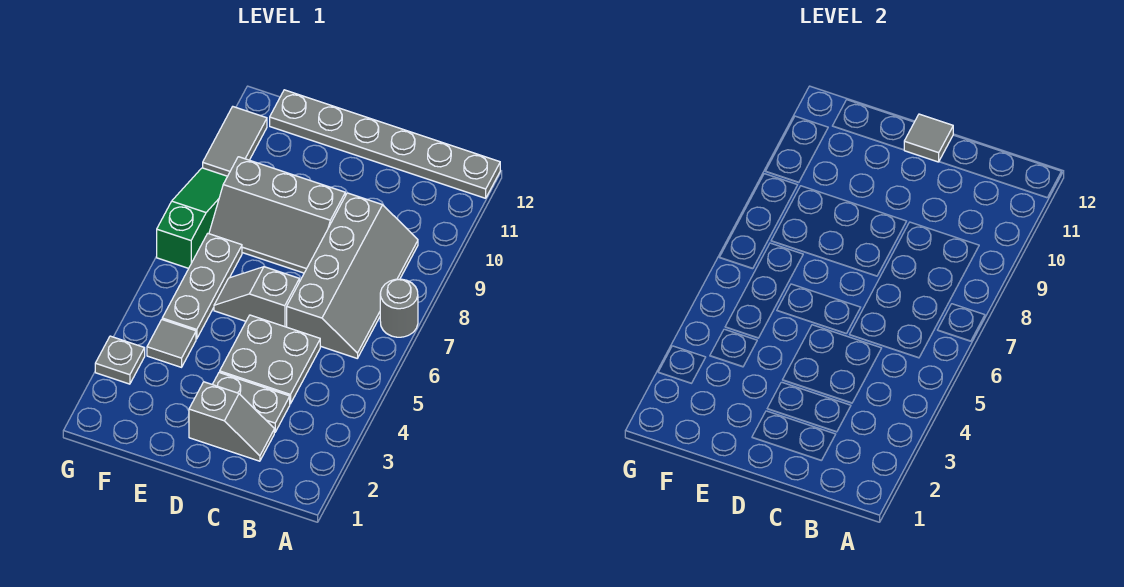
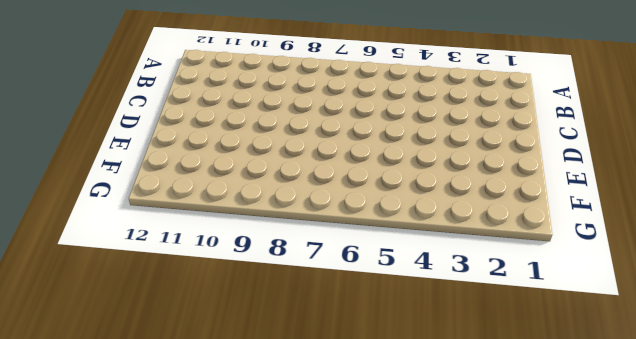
none -> grey round brick A7 level 1
none -> grey plate A12:F12 level 1
none -> grey slope B6:C9 level 1 top C

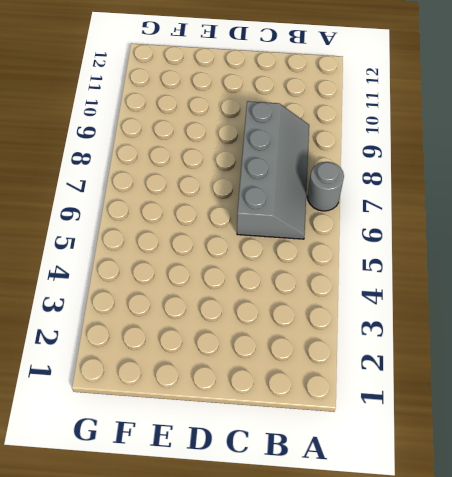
none -> grey plate A12:F12 level 1
none -> grey slope C2:D2 level 1 top D
none -> grey plate C3:D3 level 1

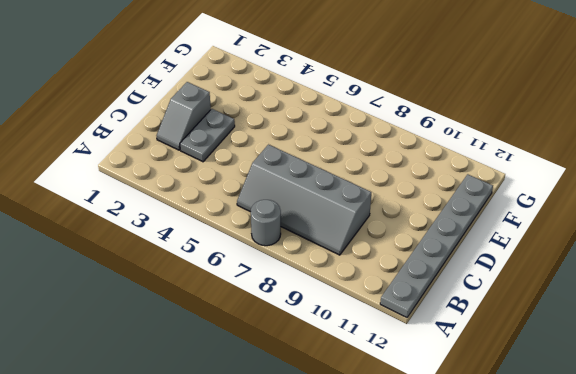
none -> grey plate C4:D5 level 1
none -> grey slope D6:E6 level 1 top D
none -> grey slope D8:F9 level 1 top 9

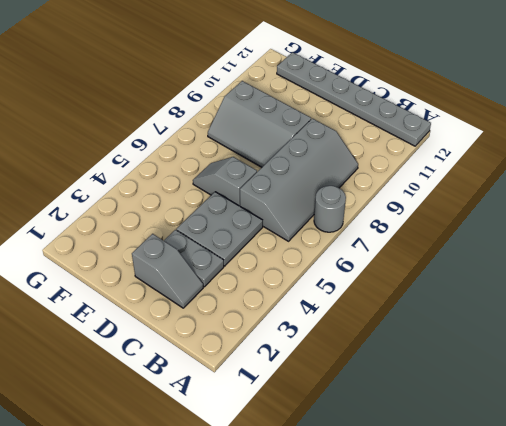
none -> grey tile F4 level 1
none -> grey plate F5:F7 level 1
none -> grey plate G3 level 1

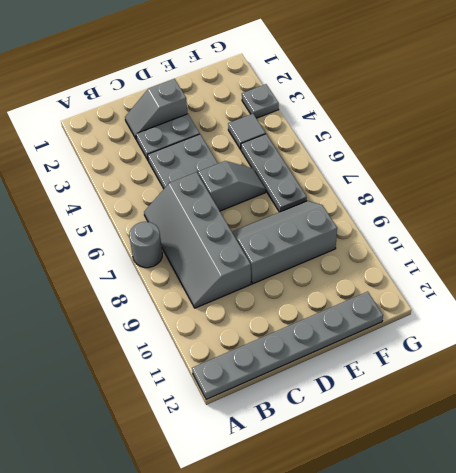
none -> green slope G7:G9 level 1 top 7
none -> grey tile G10:G11 level 1
none -> grey tile D12 level 2

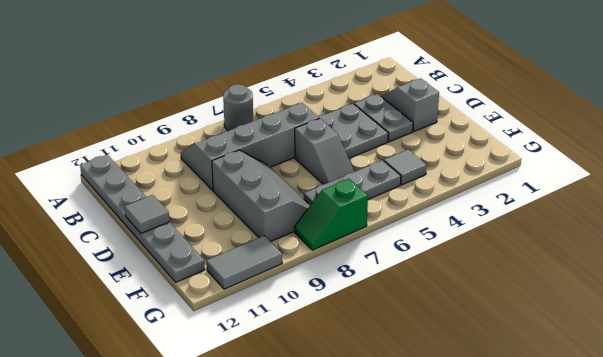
green slope G7:G8 level 1 top 7 -> green slope G7:G9 level 1 top 7
none -> grey plate G3 level 1

